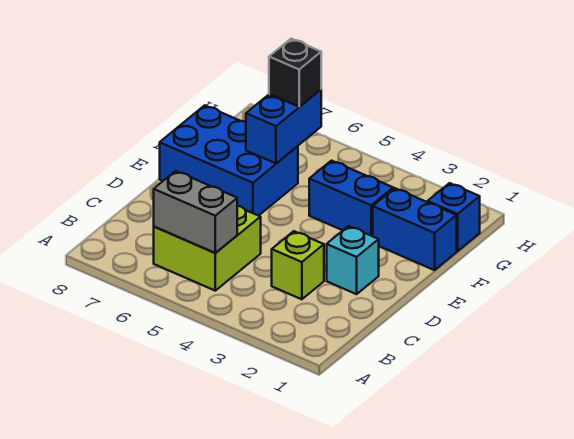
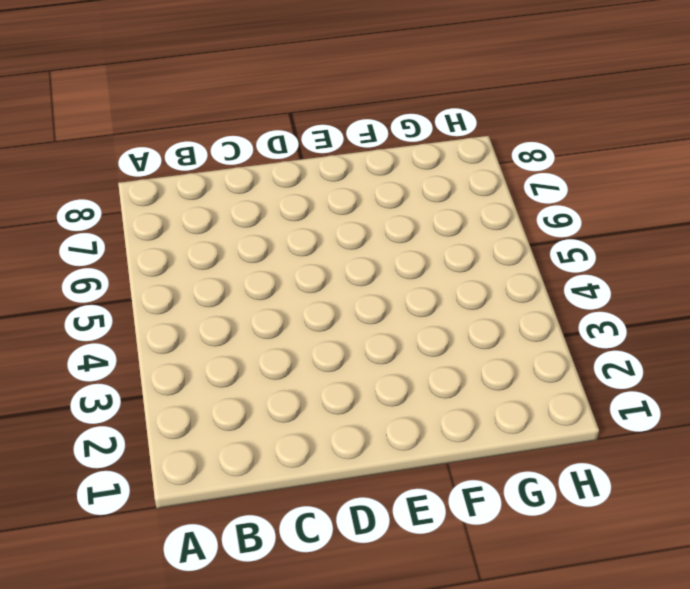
none -> lime brick B5:C6 level 1
none -> lime brick C3 level 1

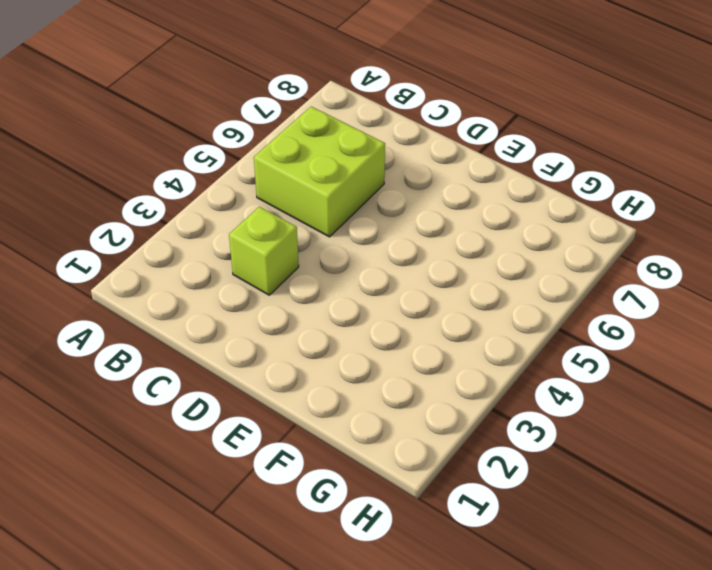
none -> cyan brick D2 level 1
none -> blue brick E6:F8 level 1

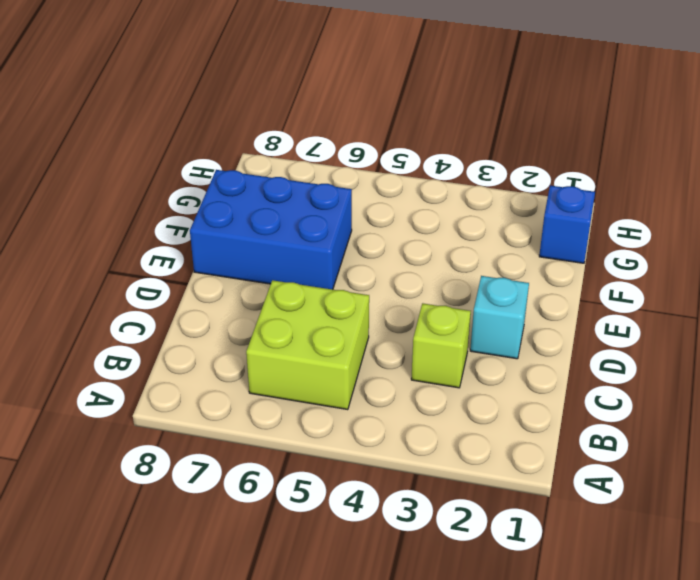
none -> blue brick F1:F2 level 1
none -> blue brick F3:F4 level 1

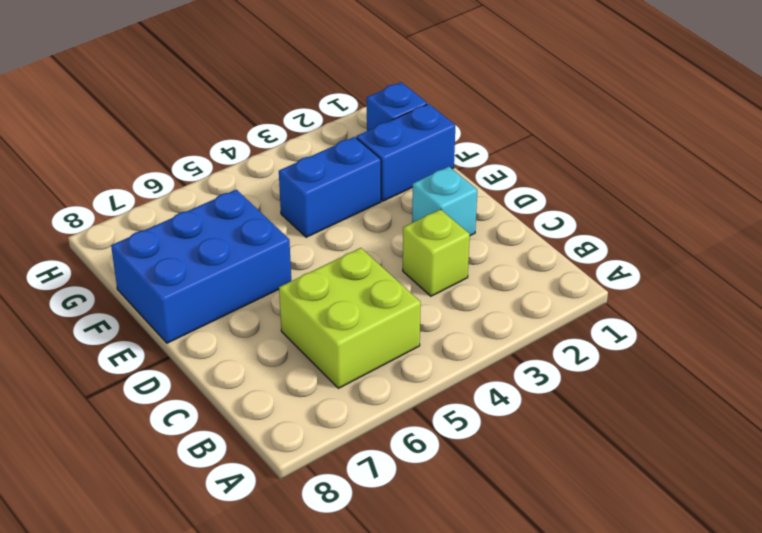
none -> grey brick B5:B6 level 2
none -> blue brick F6:G6 level 2

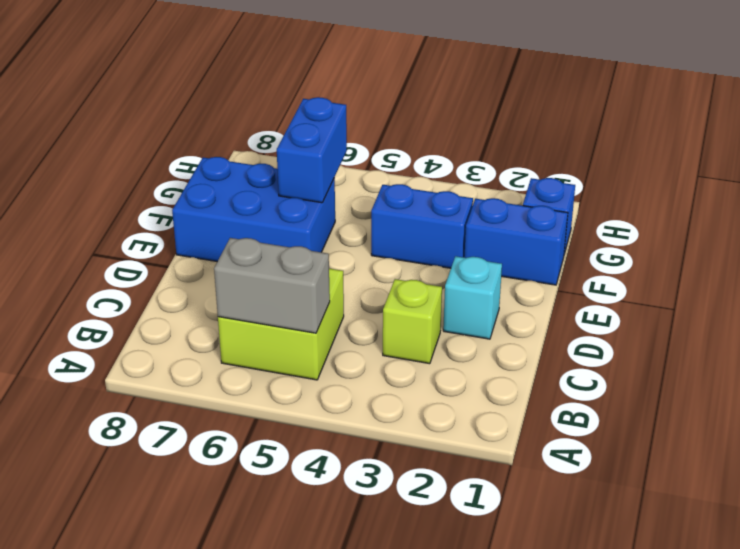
none -> black brick G6 level 3

